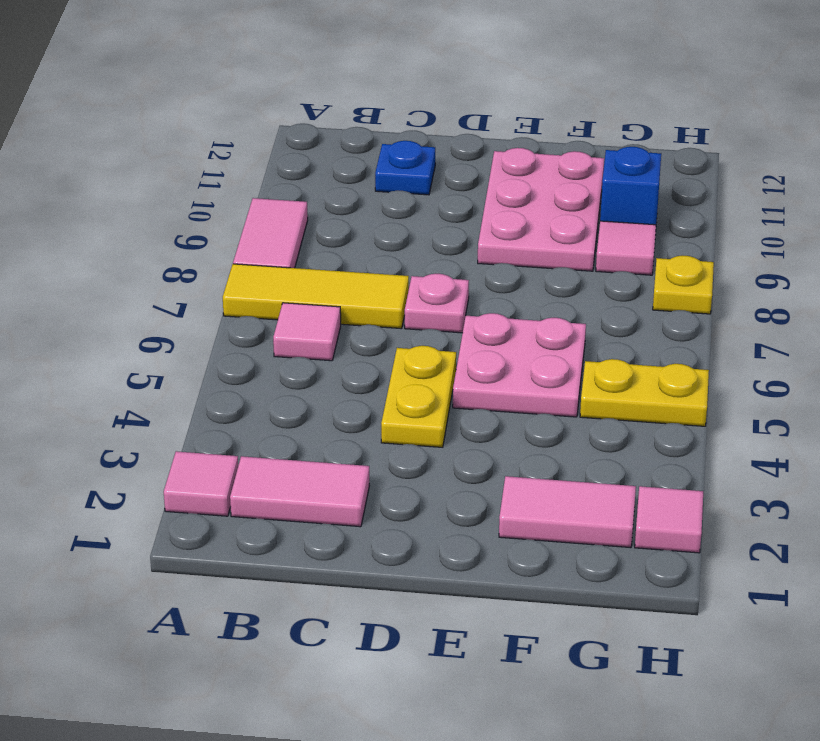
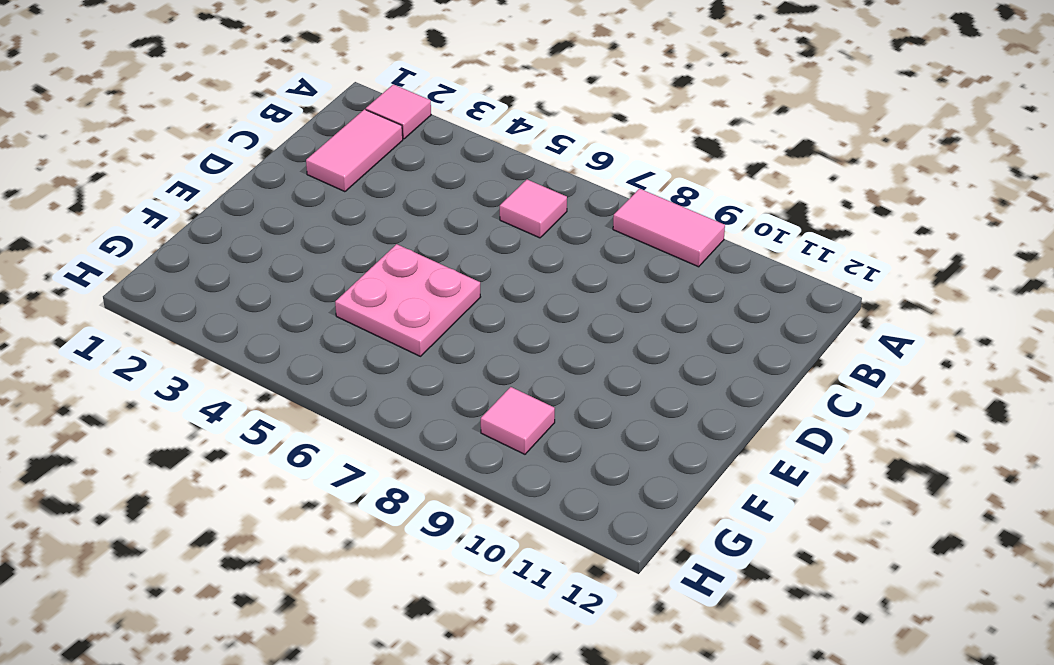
none -> yellow tile A7:C7 level 1
none -> blue plate C11 level 1
none -> yellow plate D4:D5 level 1

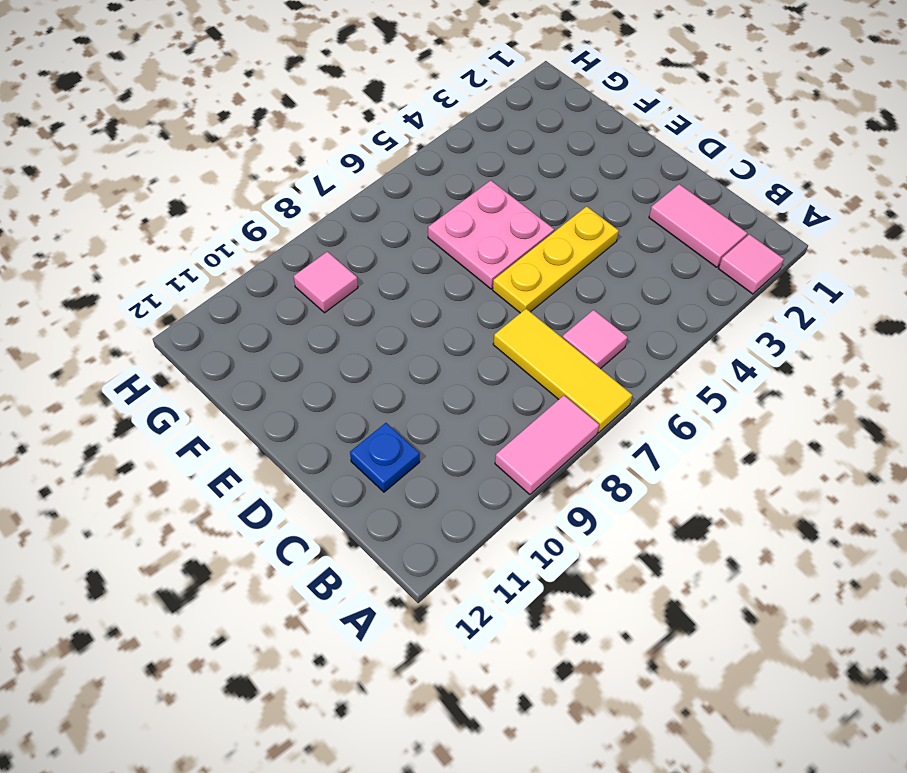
yellow plate D4:D6 level 1 -> yellow plate D4:D5 level 1
none -> pink plate D7 level 1
none -> pink plate E9:F11 level 1
none -> pink tile F2:G2 level 1

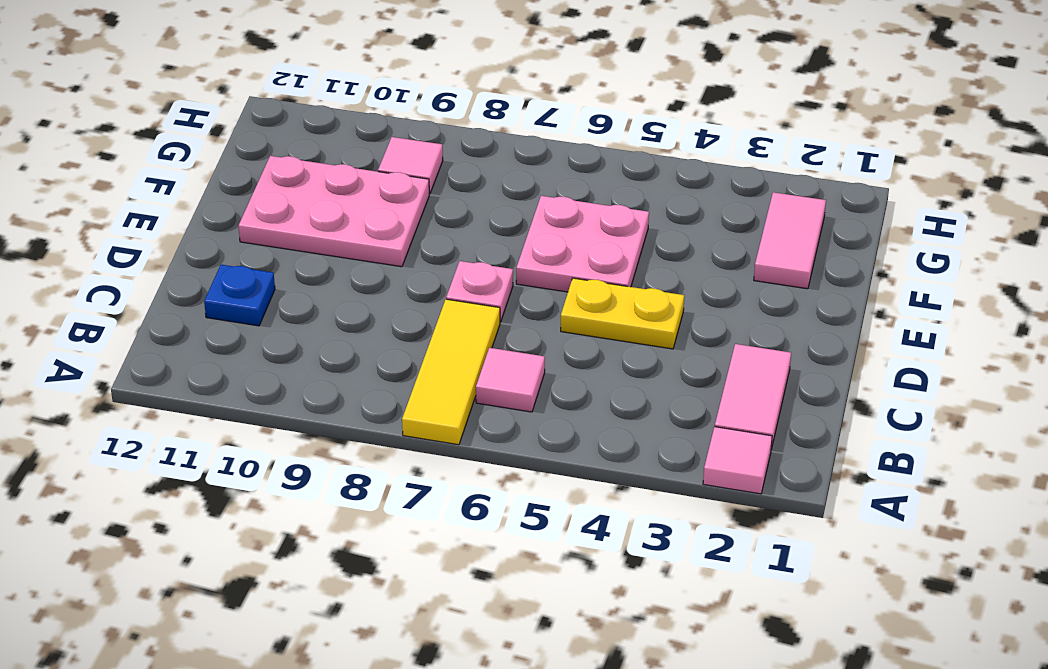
none -> pink tile A8:A9 level 1
none -> yellow plate G5:H5 level 1
none -> blue brick G10 level 1

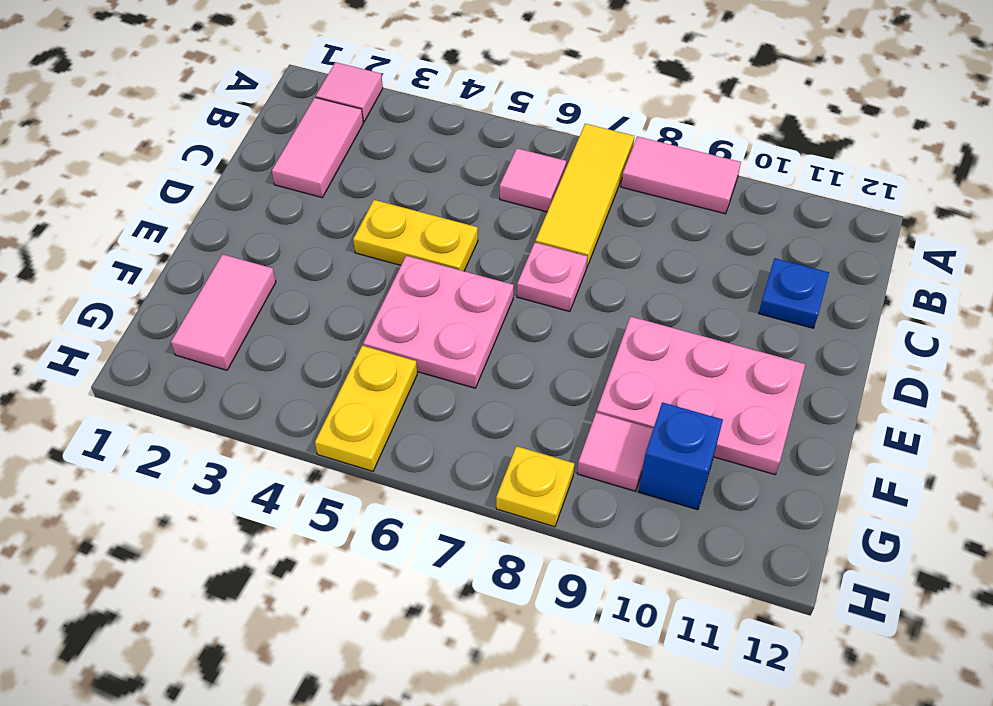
none -> pink tile H2 level 1

